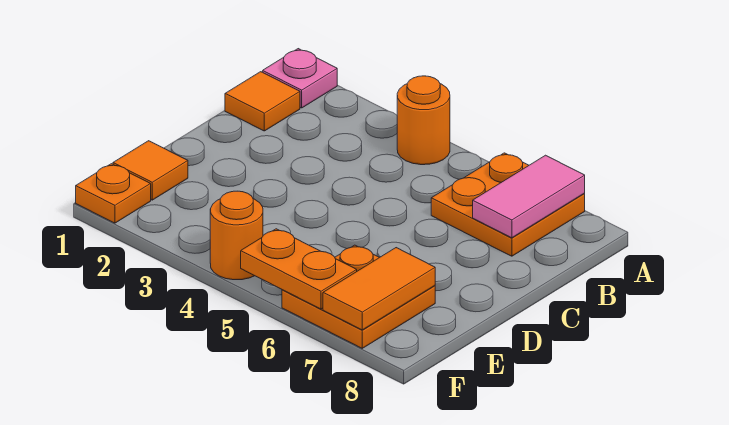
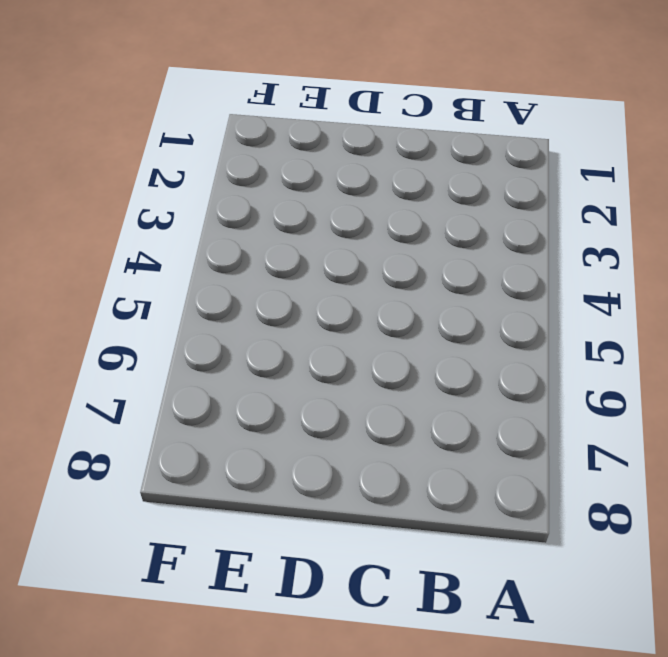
none -> pink plate A1 level 1
none -> orange round brick A4 level 1

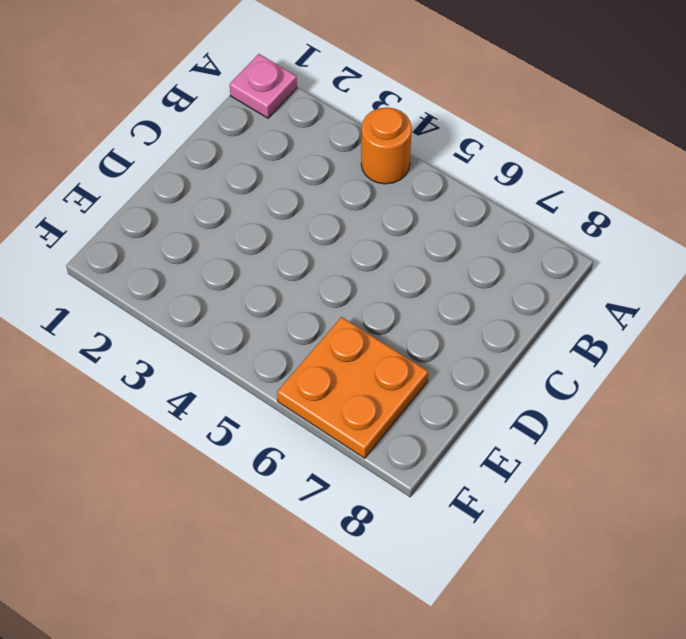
none -> orange plate A6:B7 level 1
none -> orange tile B1 level 1

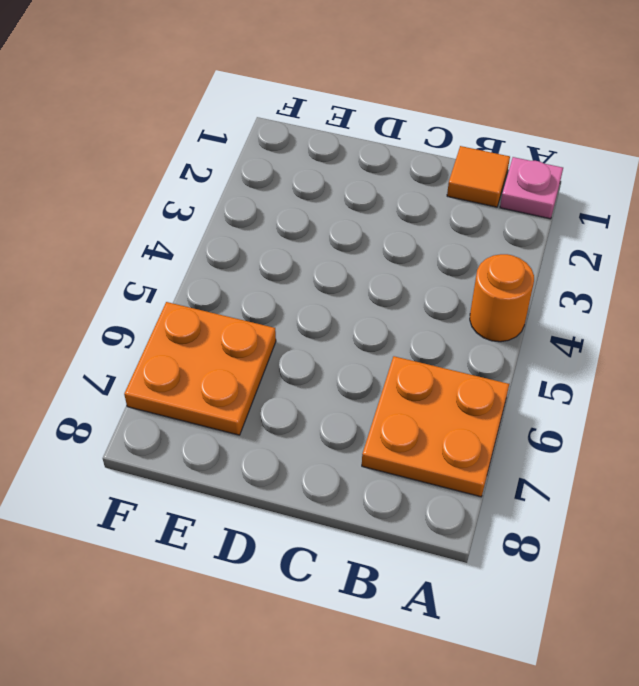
none -> orange tile E1 level 1
none -> orange plate F1 level 1

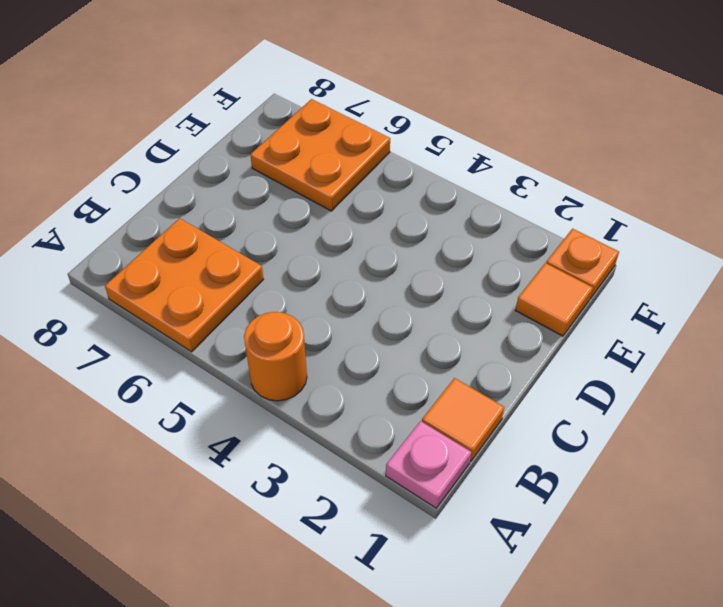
none -> orange round brick F4 level 1
none -> pink tile A7:B7 level 2

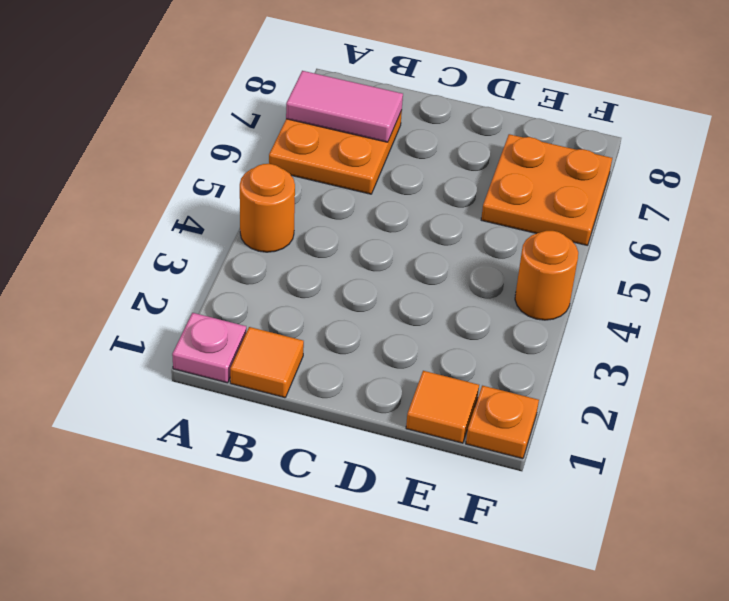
none -> orange tile E7:F7 level 2
none -> orange plate F5:F6 level 2

